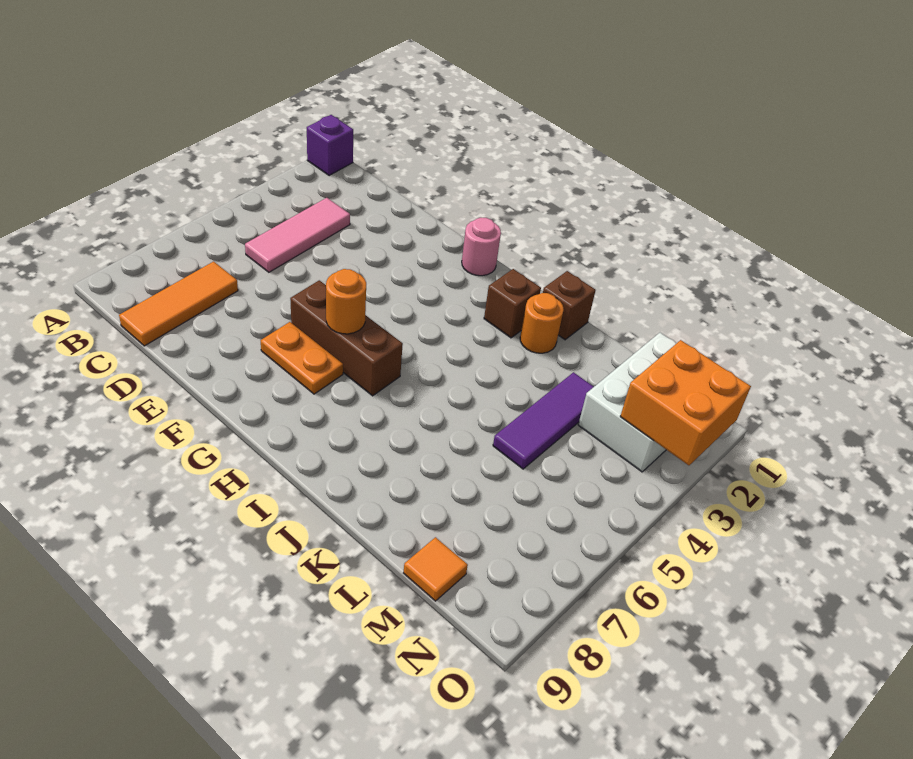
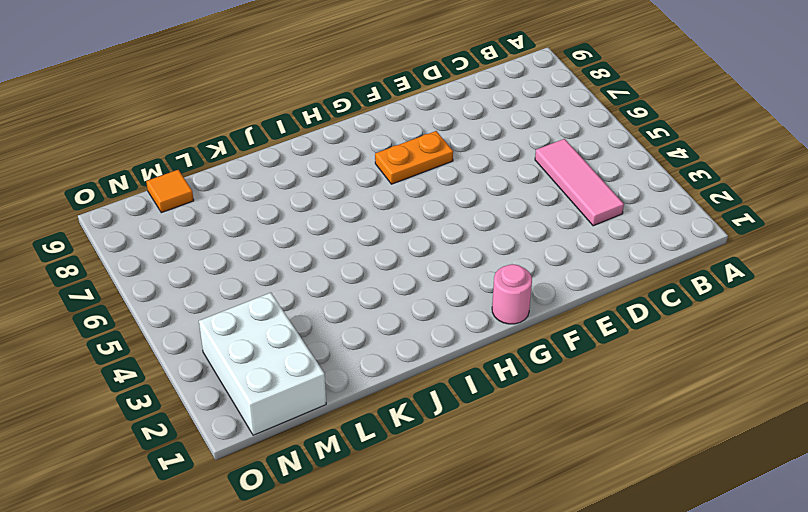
none -> purple brick A1 level 1
none -> orange tile C7:C9 level 1
none -> brown brick F6:H6 level 1

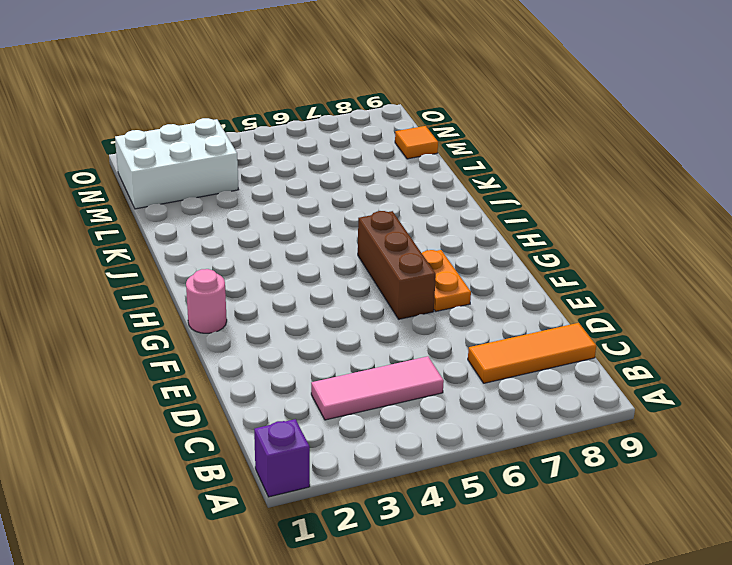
none -> brown brick I2 level 1
none -> brown brick J1 level 1
none -> orange round brick J2 level 1

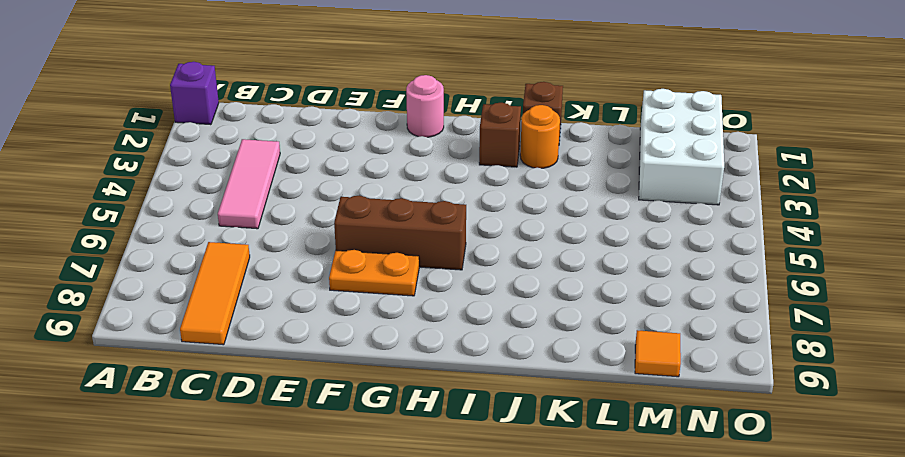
none -> purple tile L3:L5 level 1
none -> orange round brick G6 level 2
none -> orange brick N2:O3 level 2

